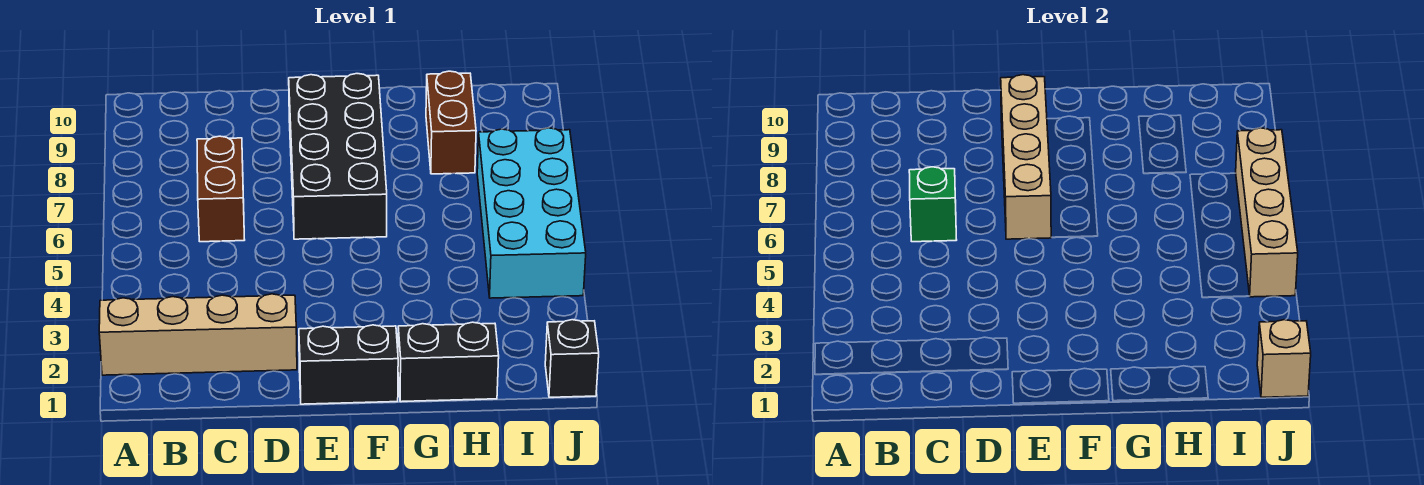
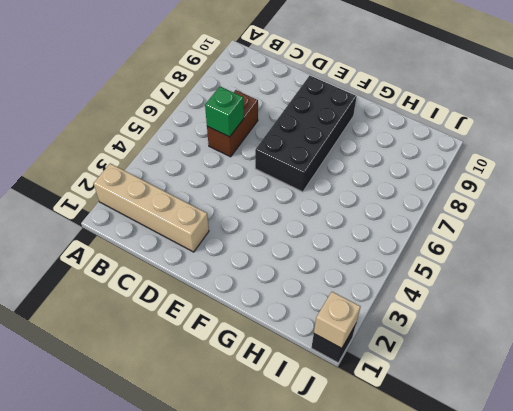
none -> black brick E1:F1 level 1
none -> black brick G1:H1 level 1
none -> brown brick H8:H9 level 1

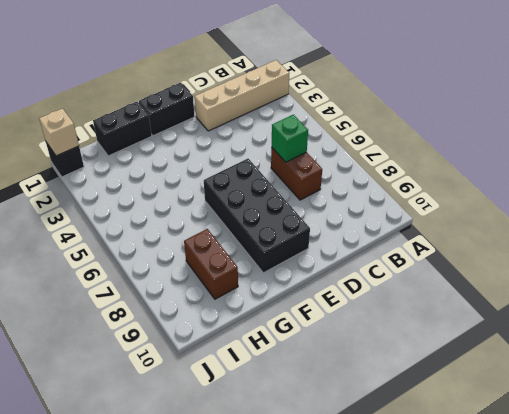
none -> cyan brick I4:J7 level 1
none -> tan brick E6:E9 level 2
none -> tan brick J4:J7 level 2

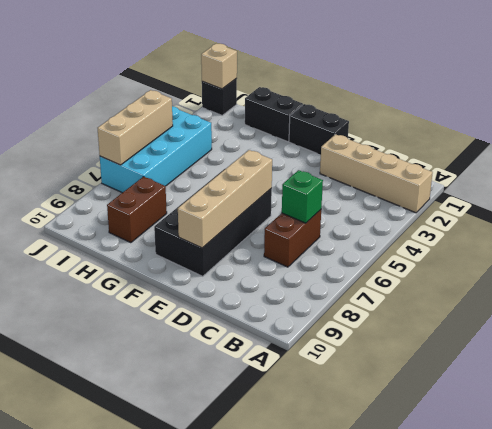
tan brick J5:J7 level 2 -> tan brick J4:J7 level 2

